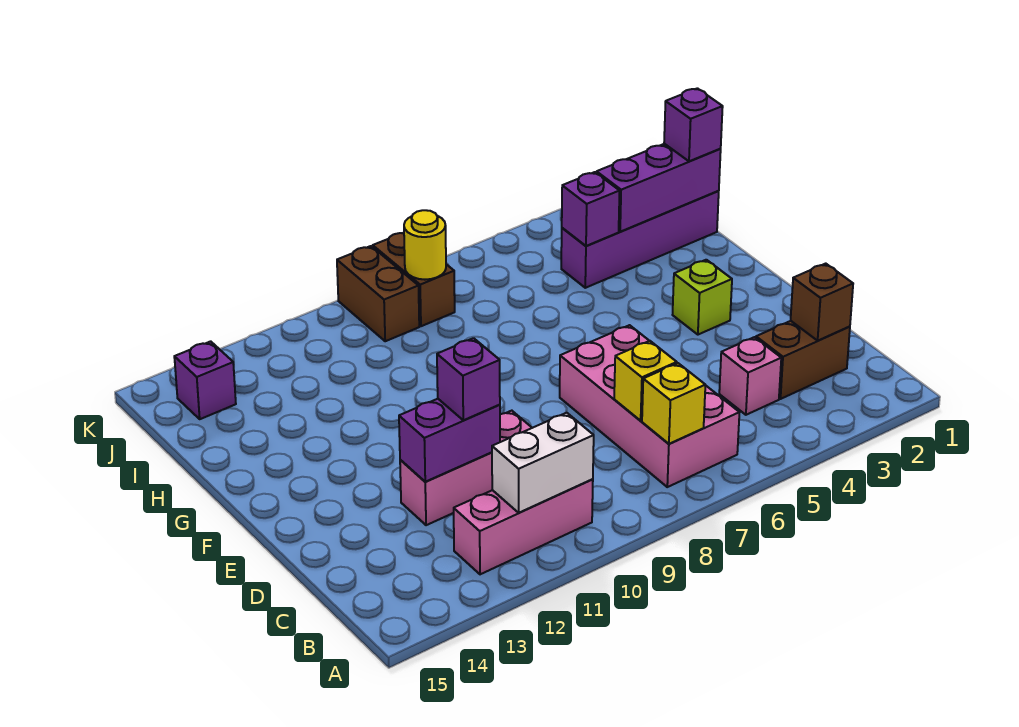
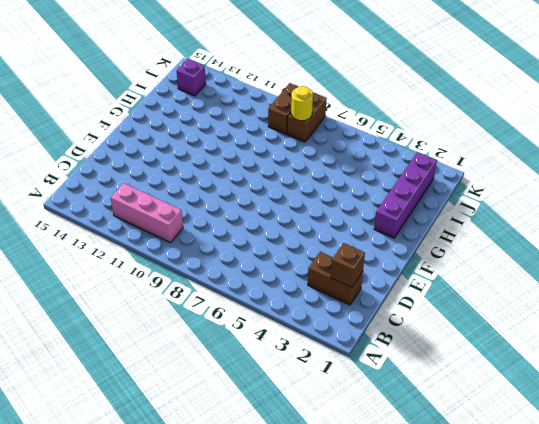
purple brick G2:J2 level 1 -> purple brick I1:I4 level 1
none -> pink brick B6:E7 level 1
none -> pink brick C4 level 1
none -> pink brick D10:D12 level 1

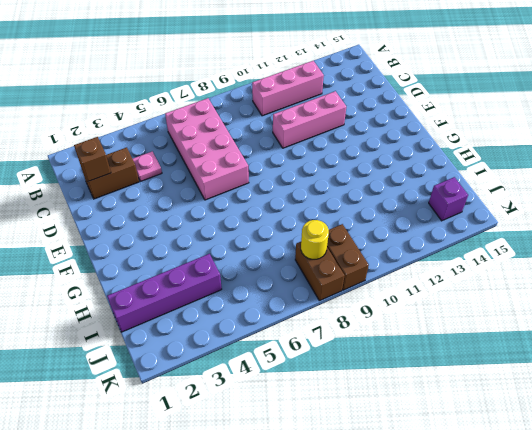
pink plate C4 level 1 -> pink brick C4 level 1
none -> lime brick F3 level 1
none -> yellow brick B7 level 2
none -> white brick B10:B11 level 2

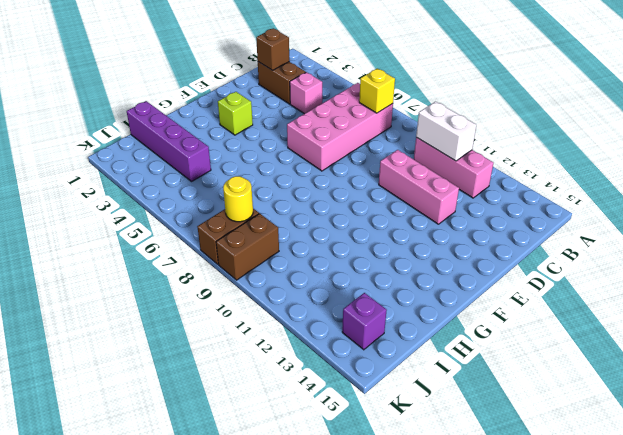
none -> yellow brick C7 level 2
none -> purple brick D11:D12 level 2
none -> purple brick I1:I3 level 2

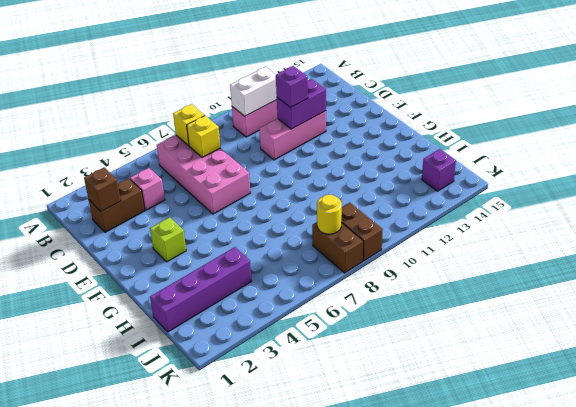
none -> purple brick I1:I3 level 2
none -> purple brick I4 level 2
none -> purple brick I1 level 3

